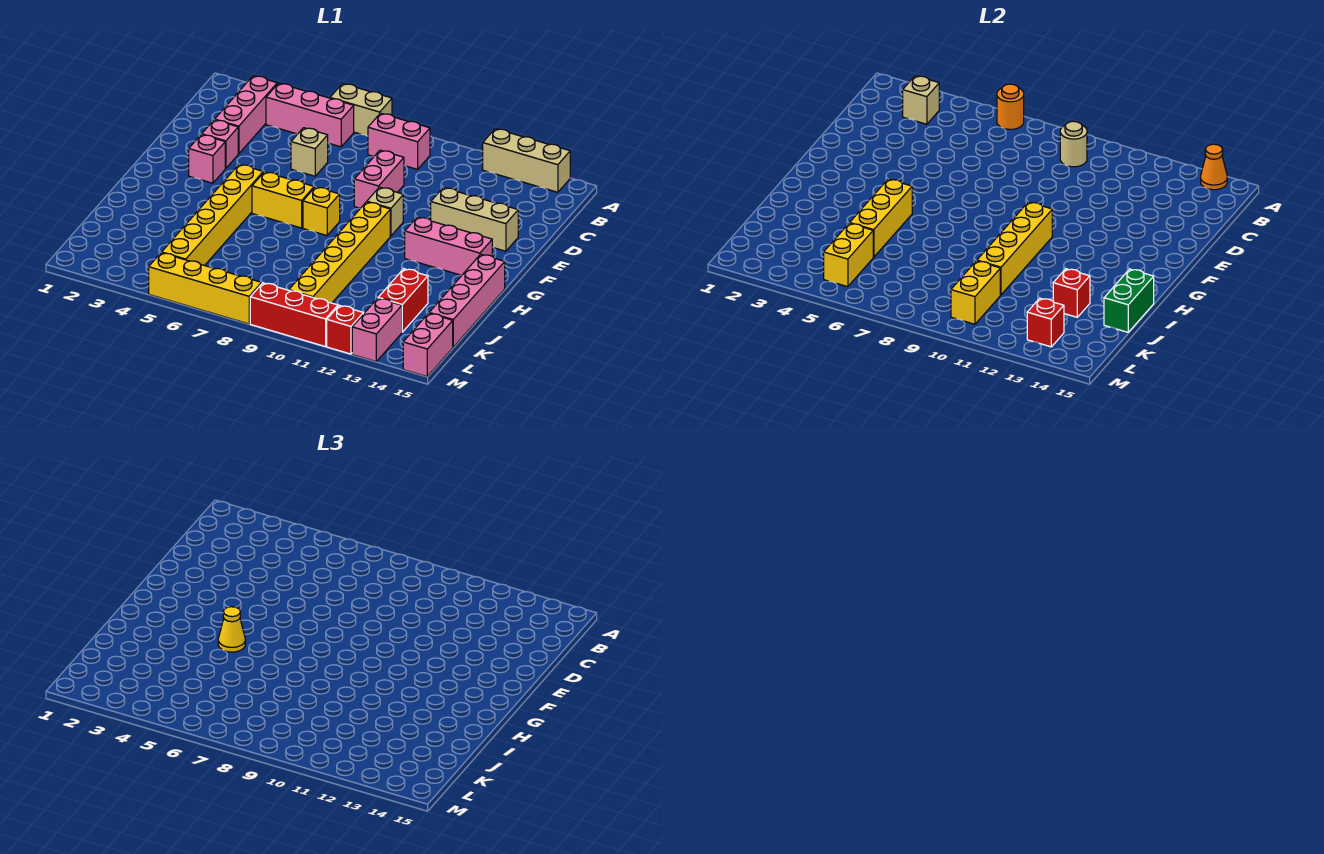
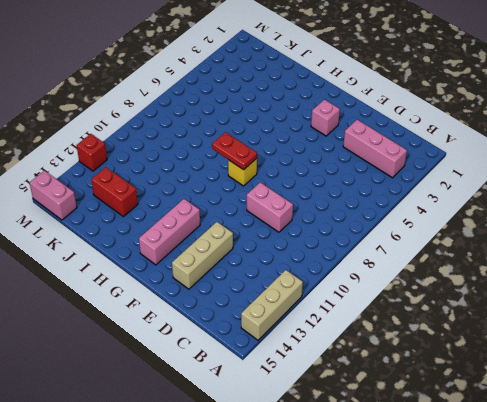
red plate G8:H8 level 2 -> none
none -> tan brick A6:A7 level 1
none -> pink brick B4:B6 level 1
none -> pink brick B8:B9 level 1
none -> tan brick D6 level 1

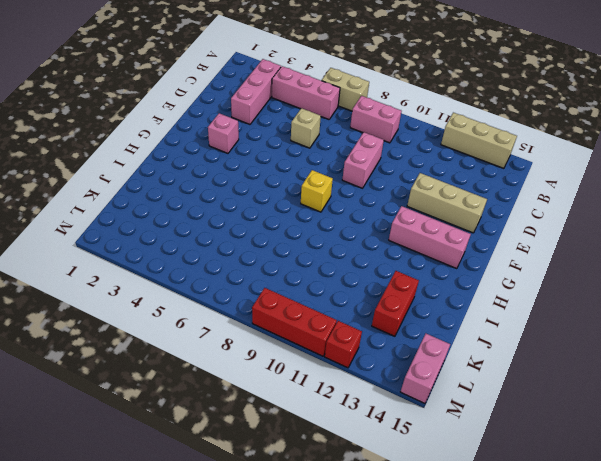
none -> pink brick E3 level 1
none -> tan brick F10 level 1
none -> yellow brick G5:L5 level 1
none -> yellow brick G6:G7 level 1

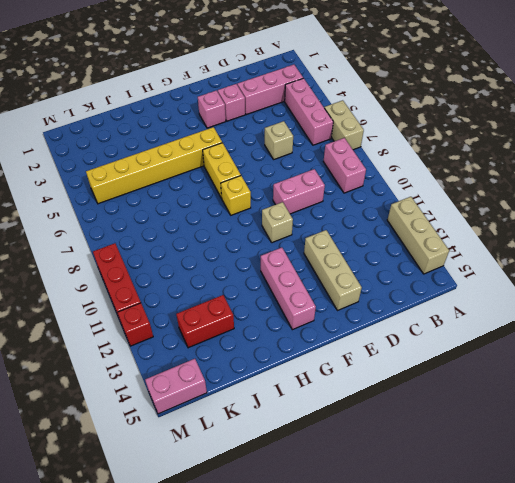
none -> yellow brick G10:L10 level 1
none -> pink brick H15:K15 level 1
none -> pink brick L13:M13 level 1
none -> yellow brick M5:M8 level 1

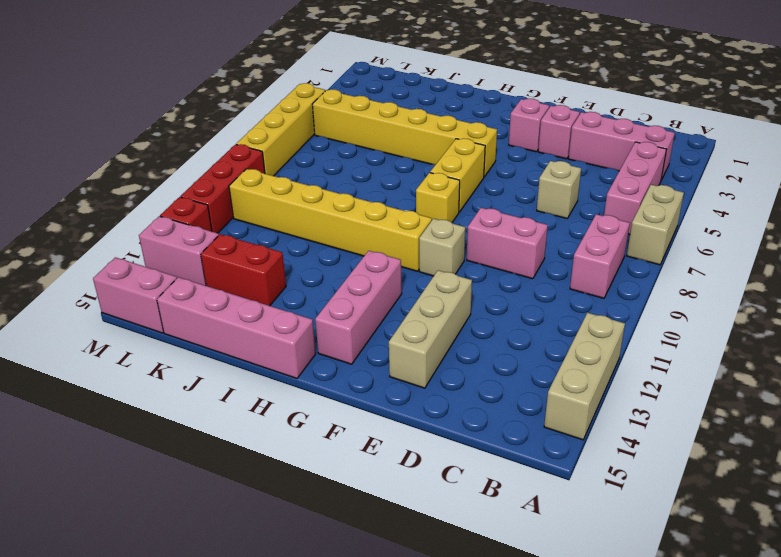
none -> orange round brick A6 level 2
none -> orange cone A14 level 2
none -> tan brick B3 level 2
none -> tan round brick B9 level 2

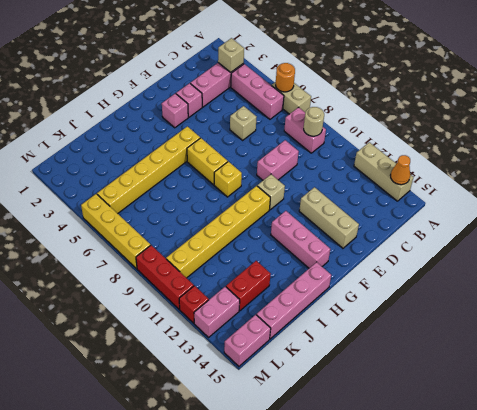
none -> yellow brick G10:J10 level 2
none -> yellow brick H5:J5 level 2
none -> green brick I15:J15 level 2
none -> red brick J13 level 2

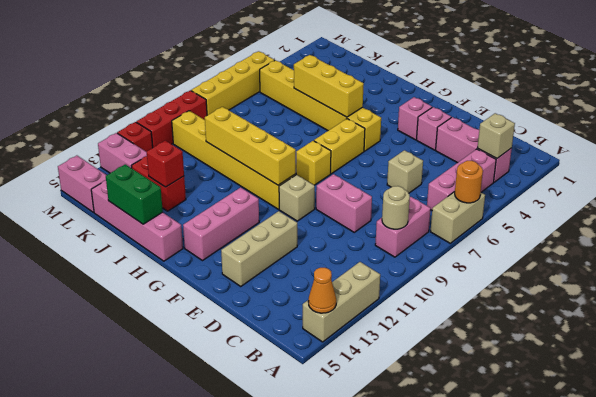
none -> yellow brick K5:L5 level 2
none -> yellow brick K10:L10 level 2
none -> red brick L13 level 2
none -> yellow cone H5 level 3

